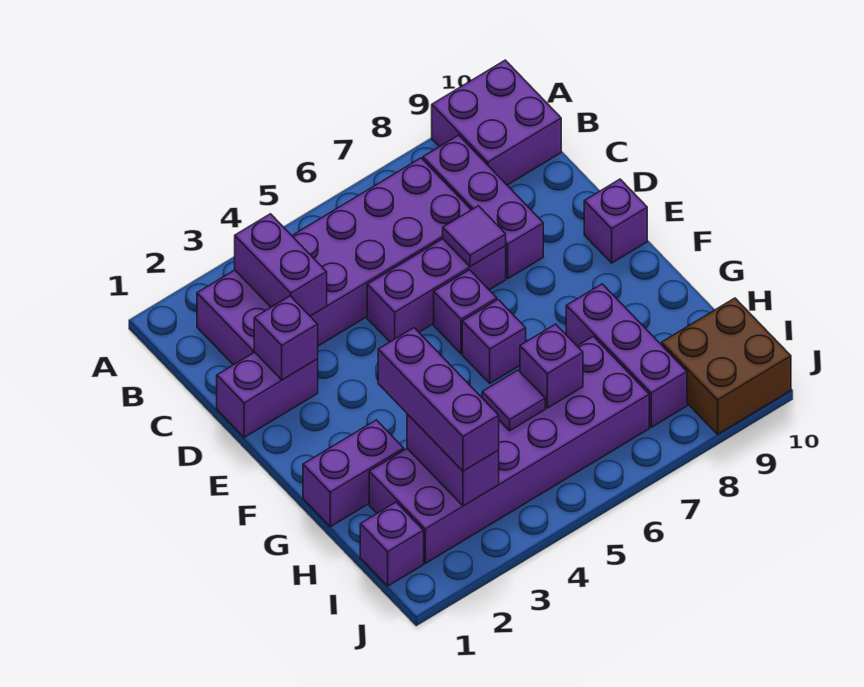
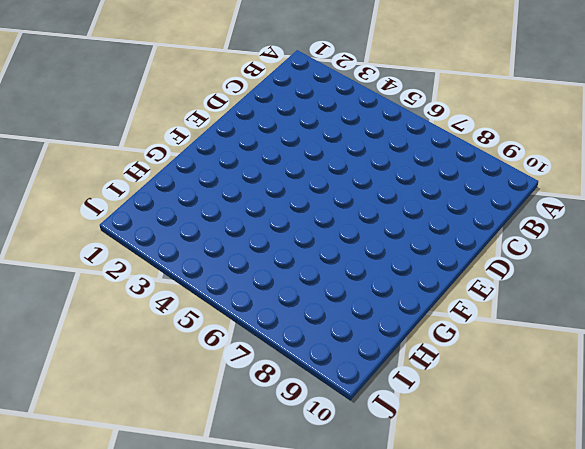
none -> purple brick A9:B10 level 1
none -> purple brick B2:C7 level 1
none -> purple brick B8:D8 level 1

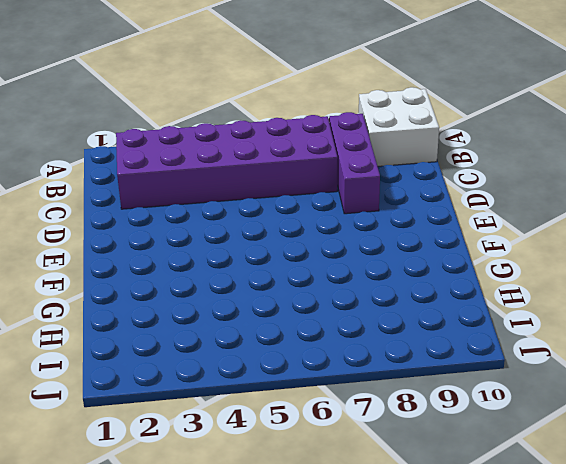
white brick A9:B10 level 1 -> purple brick A9:B10 level 1
none -> purple brick D1:D2 level 1
none -> purple brick D5:D7 level 1
none -> purple brick E6 level 1

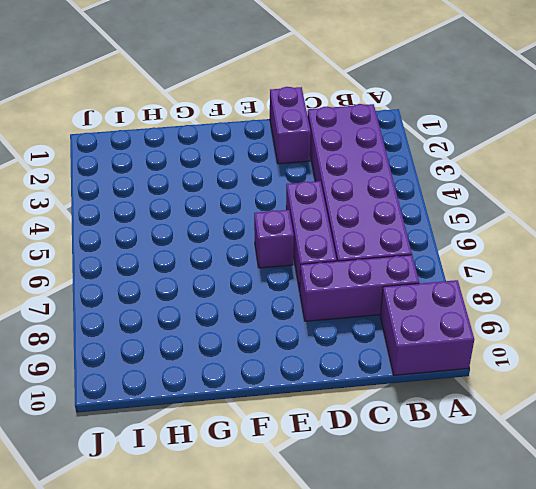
none -> purple brick E10 level 1
none -> purple brick F6 level 1
none -> purple brick G1:G2 level 1

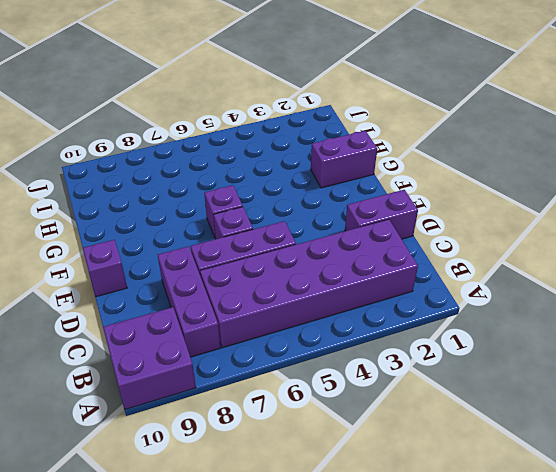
none -> purple brick G8:I8 level 1
none -> purple brick H2:I7 level 1
none -> purple brick I1 level 1

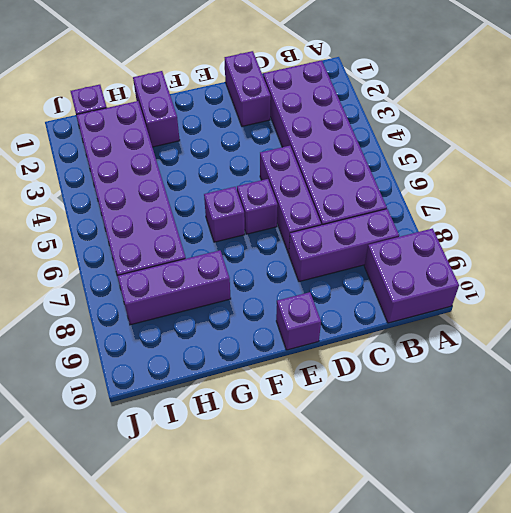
none -> brown brick I9:J10 level 1
none -> purple brick B3:C3 level 2
none -> purple brick D2 level 2

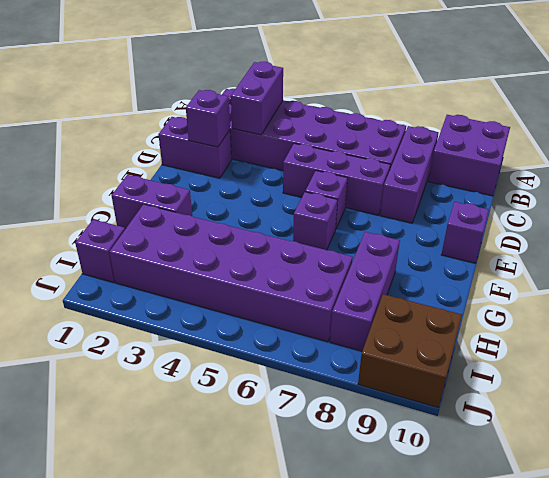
none -> purple tile D7 level 2
none -> purple brick H3:I3 level 2
none -> purple tile H5 level 2

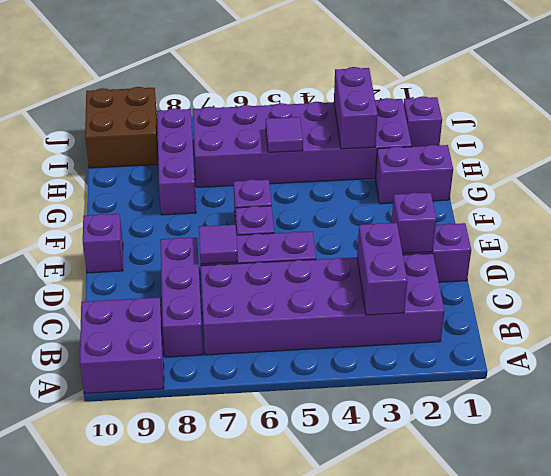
none -> purple brick H6 level 2
none -> purple brick G3:I3 level 3

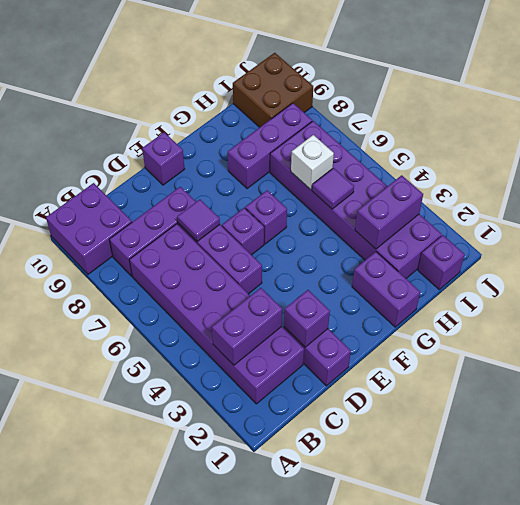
white brick H6 level 2 -> purple brick H6 level 2
none -> purple brick G3:I3 level 3

